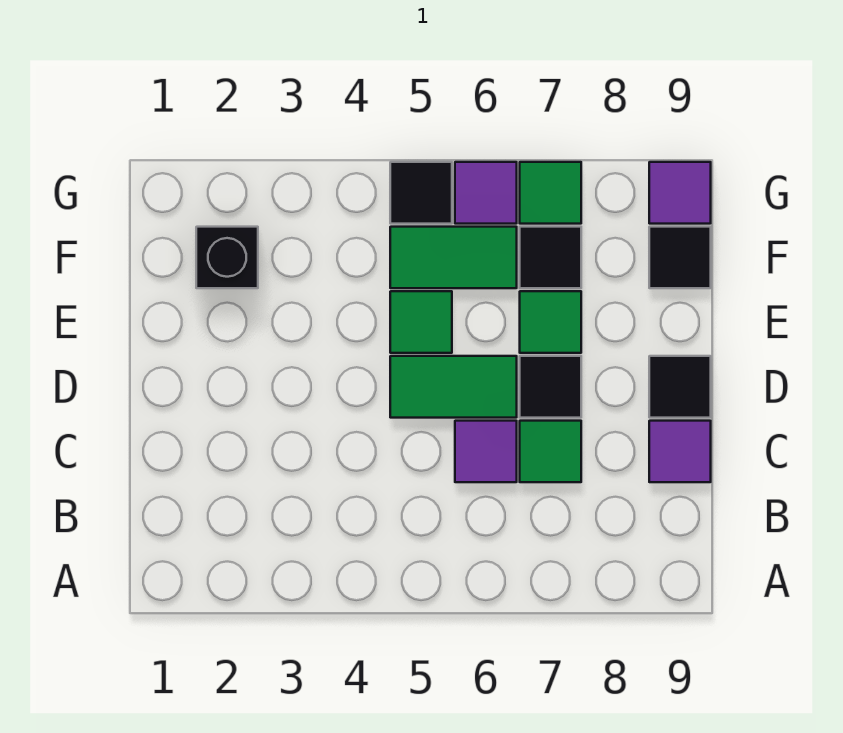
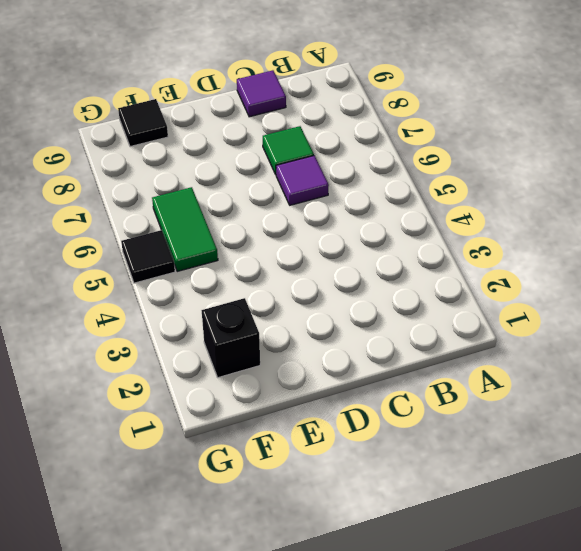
none -> green tile D5:D6 level 1
none -> black tile D7 level 1
none -> black tile D9 level 1

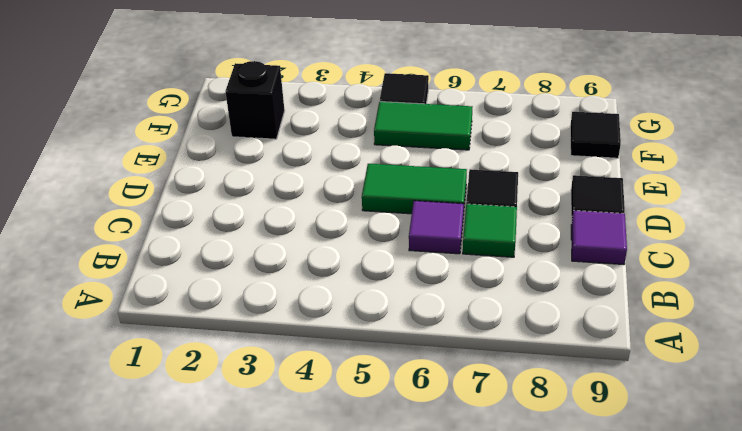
none -> green tile E5 level 1
none -> green tile E7 level 1
none -> black tile F7 level 1

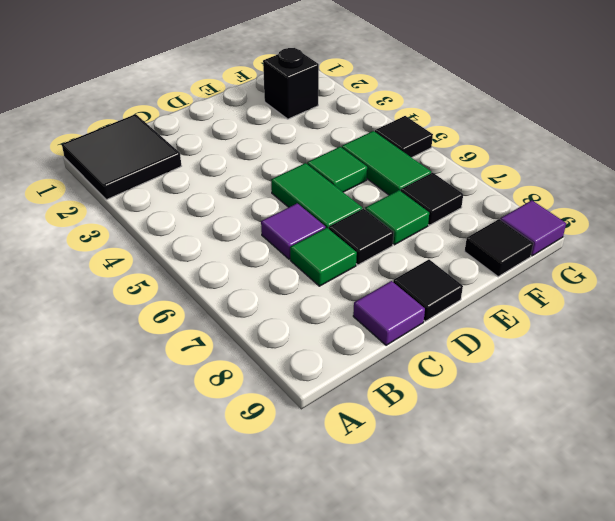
black tile A1:B2 level 1 -> none
none -> purple tile G6 level 1
none -> green tile G7 level 1

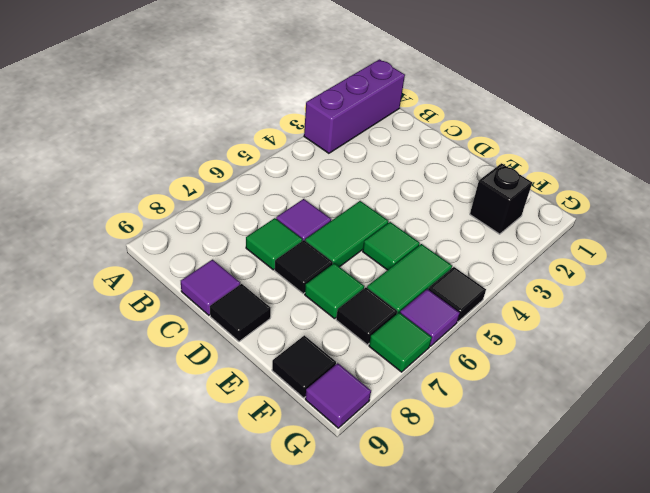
purple brick A1:A3 level 1 -> none

